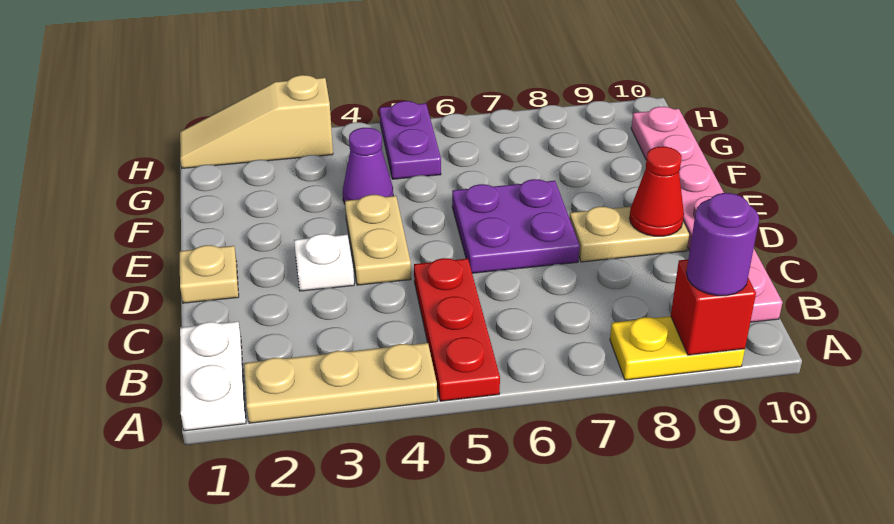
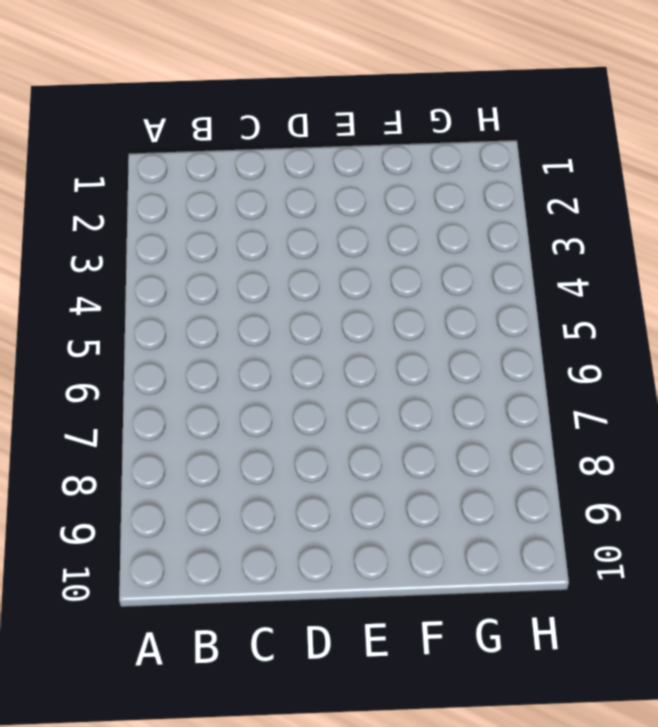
none -> white plate A1:B1 level 1
none -> tan plate A2:A4 level 1
none -> red plate A5:C5 level 1

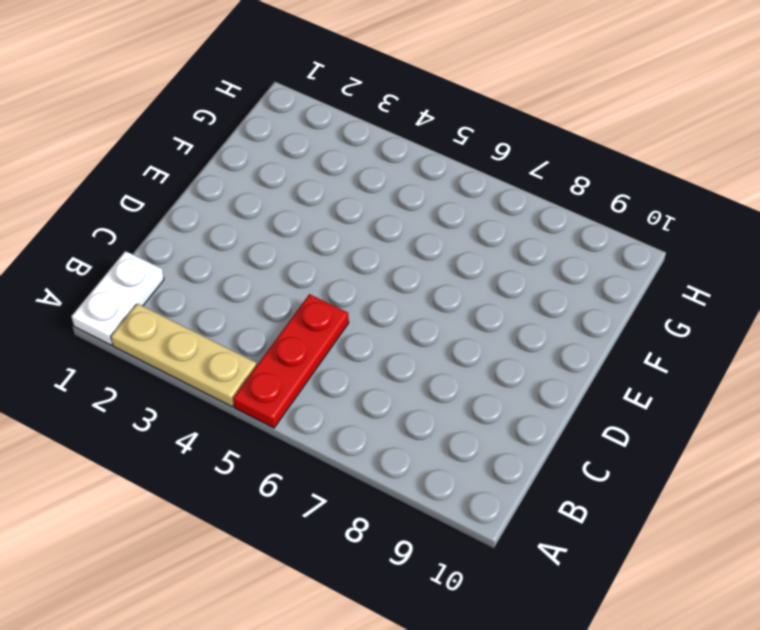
none -> yellow plate A8:A9 level 1
none -> pink plate B10:G10 level 1
none -> tan plate D1 level 1

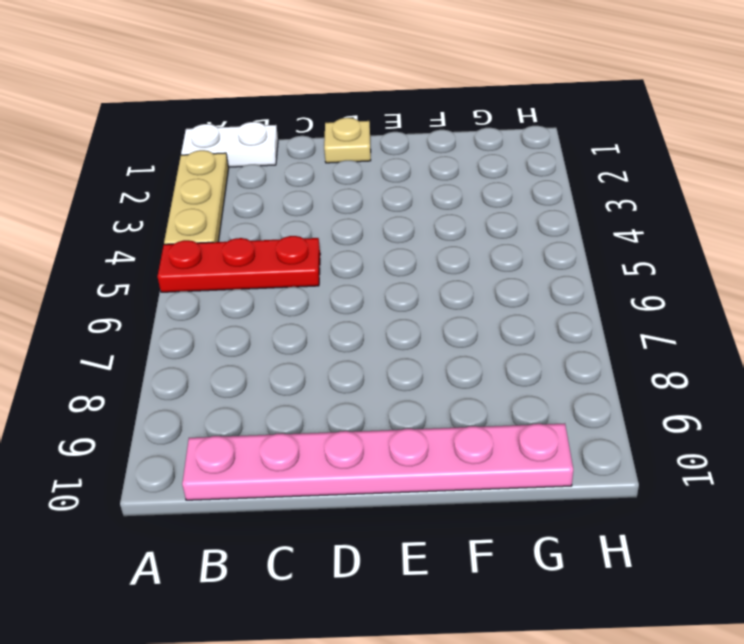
none -> yellow plate A8:A9 level 1
none -> white plate D3 level 1
none -> tan plate D4:E4 level 1

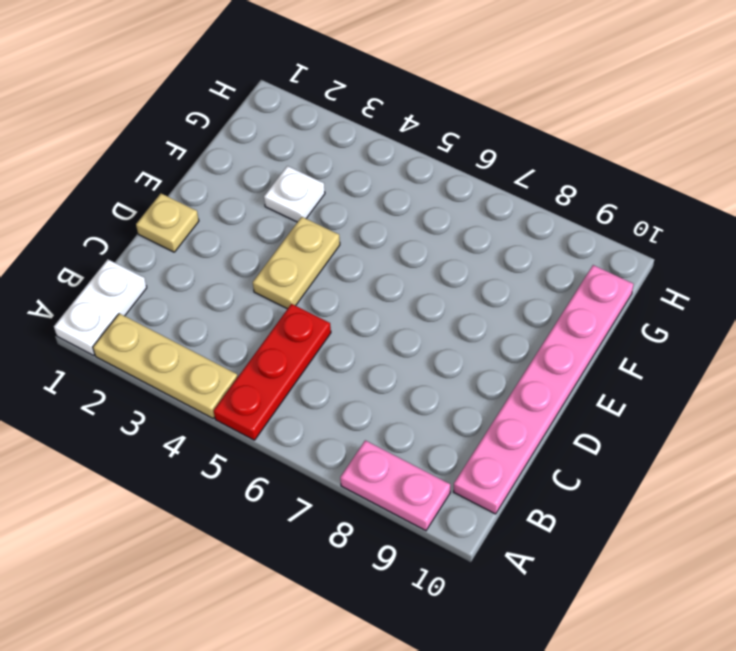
pink plate A8:A9 level 1 -> yellow plate A8:A9 level 1
white plate F3 level 1 -> white plate D3 level 1
none -> purple plate D6:E7 level 1
none -> tan plate D8:D9 level 1
none -> purple cone F4 level 1

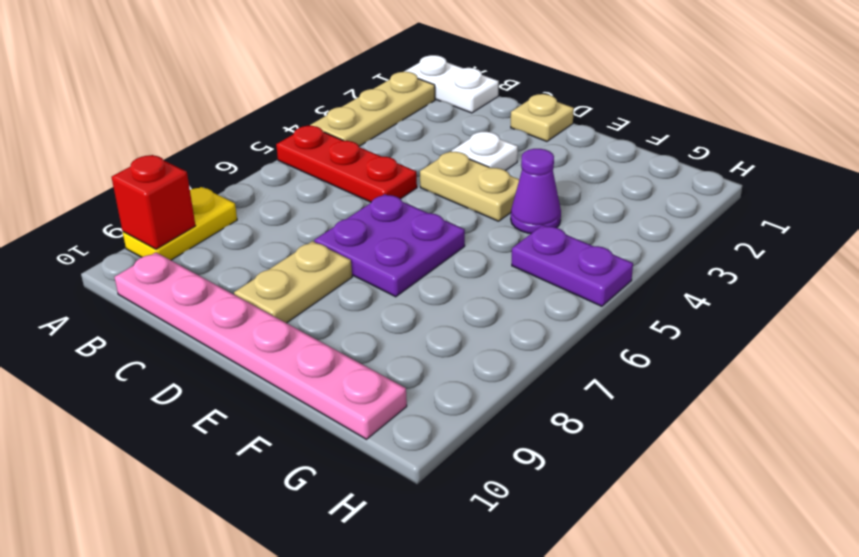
none -> tan slope H1:H3 level 1 top 3
none -> red cone D9 level 2
none -> purple round brick A9 level 3

